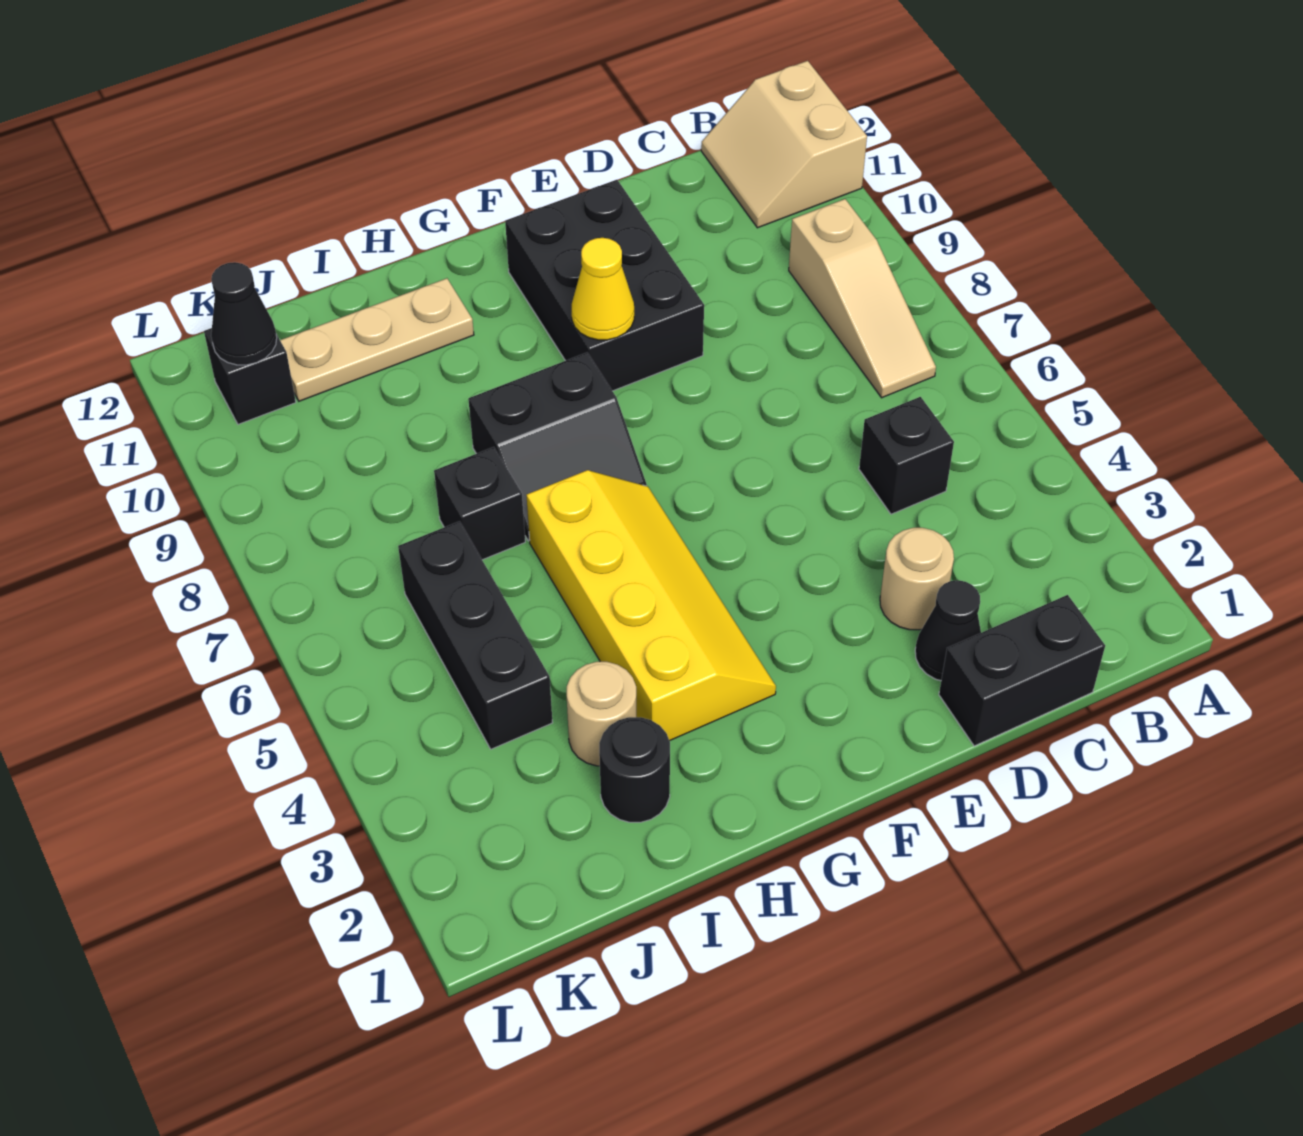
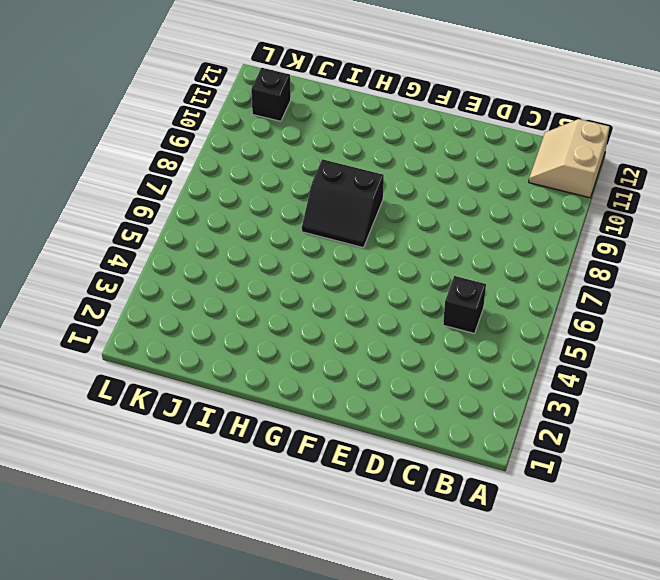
none -> tan slope B7:B9 level 1 top 9
none -> black brick C1:D1 level 1
none -> black cone D2 level 1

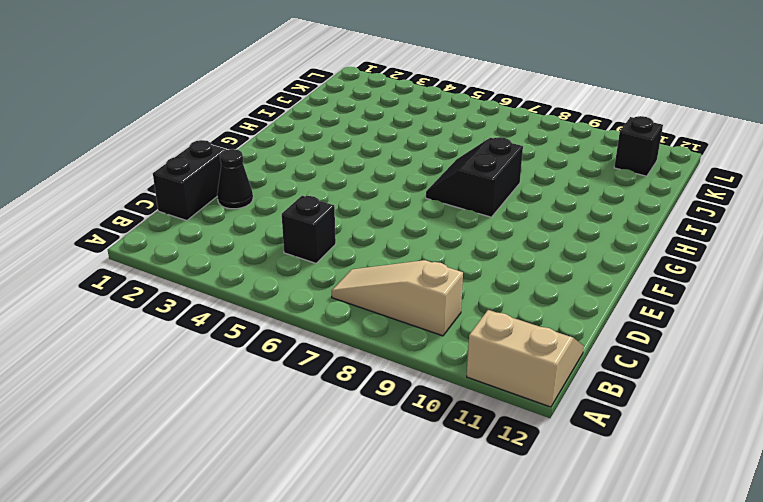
none -> tan round brick D3 level 1
none -> black brick E9:F11 level 1
none -> yellow slope G3:H6 level 1 top H

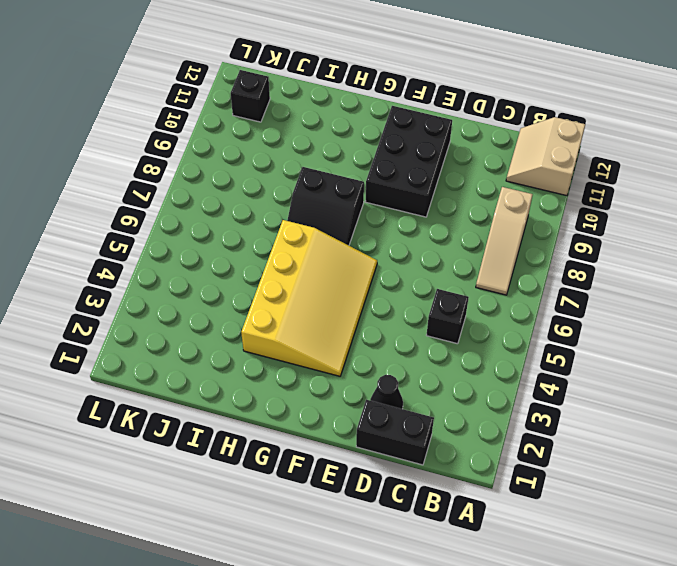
yellow slope F3:H6 level 1 top H -> yellow slope G3:H6 level 1 top H
none -> tan round brick D3 level 1
none -> tan plate H11:J11 level 1
none -> black round brick I2 level 1

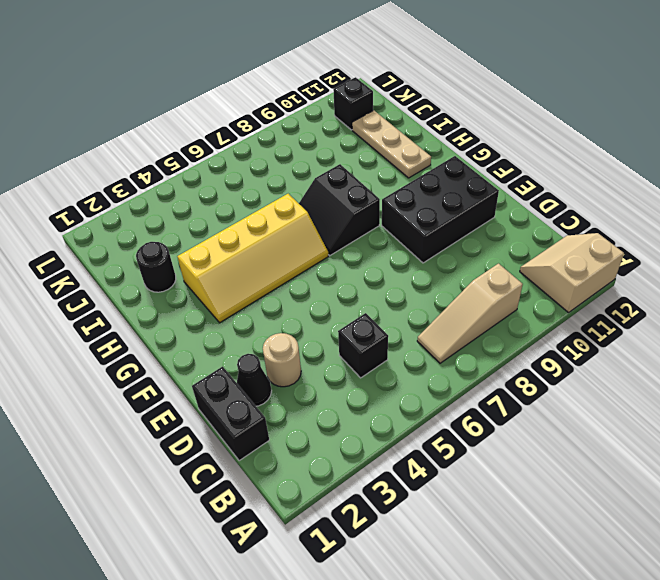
none -> tan round brick I3 level 1
none -> black brick I7 level 1
none -> black brick J4:J6 level 1

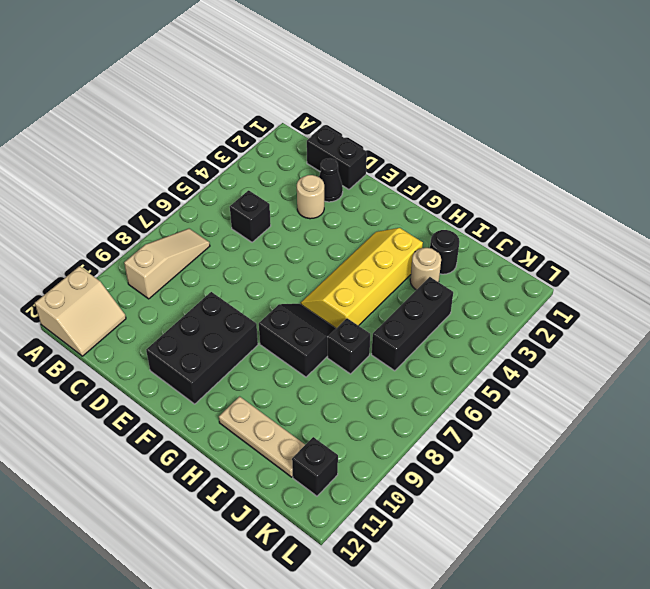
none -> yellow cone F9 level 2
none -> black cone K11 level 2

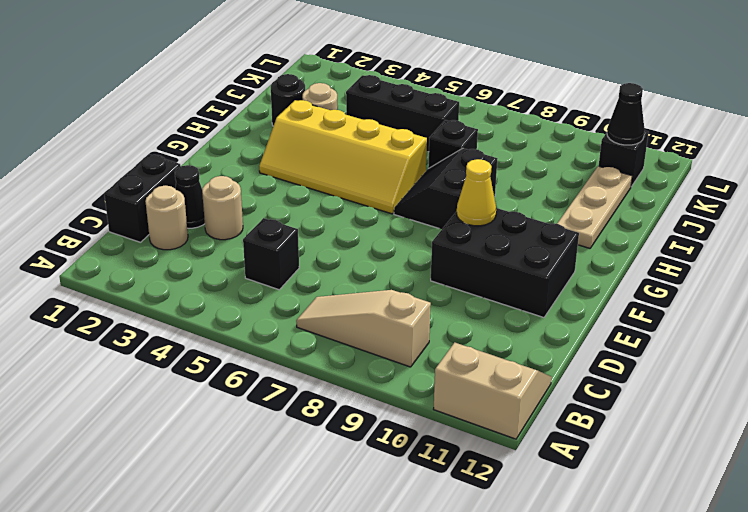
tan round brick C2 level 1 -> none

